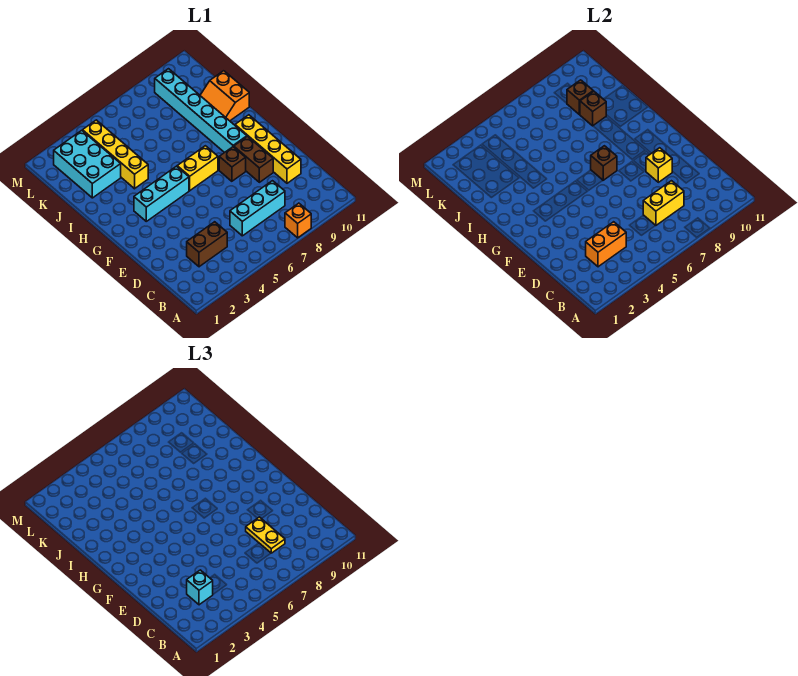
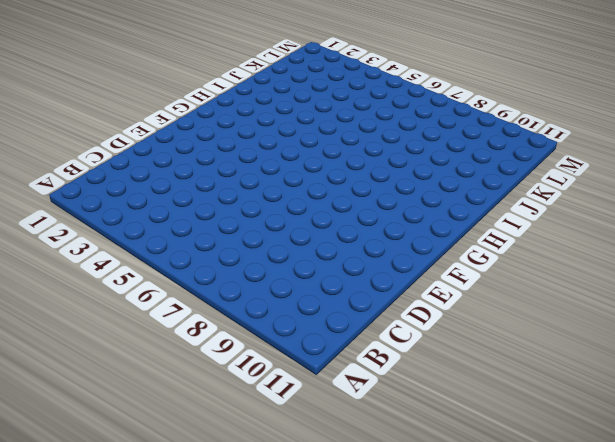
none -> orange brick A8 level 1
none -> brown brick C3:C4 level 1
none -> cyan brick C6:C8 level 1

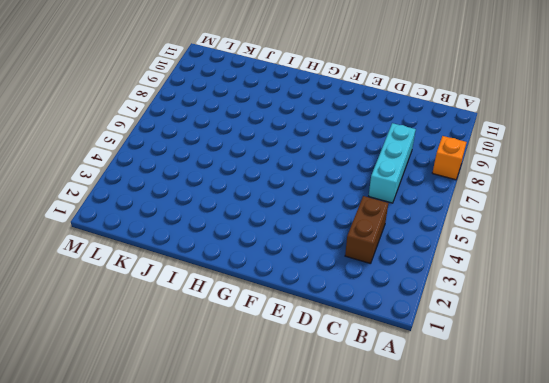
none -> yellow brick D10:G10 level 1
none -> brown brick E9:F9 level 1
none -> brown brick F8 level 1

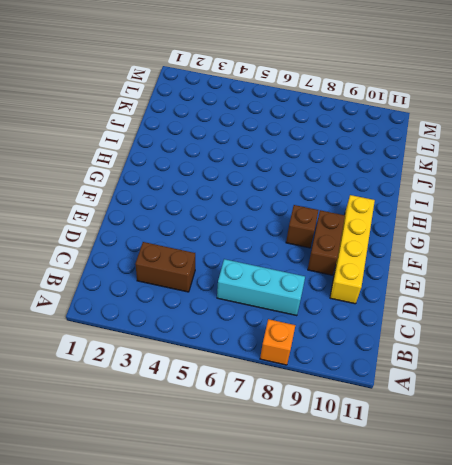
none -> cyan brick G3:G5 level 1
none -> yellow brick G6:G7 level 1
none -> cyan brick G9:L9 level 1

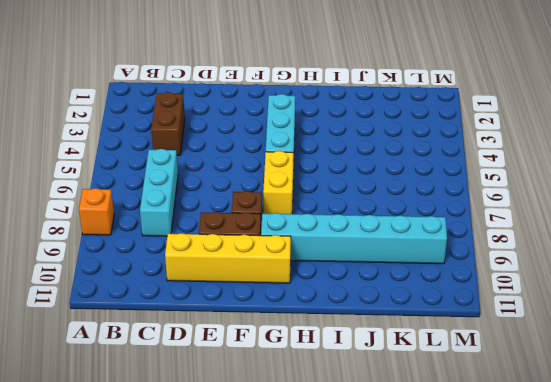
none -> yellow brick I4:L4 level 1
none -> orange slope I10:J11 level 1 top 11
none -> cyan brick J2:L3 level 1

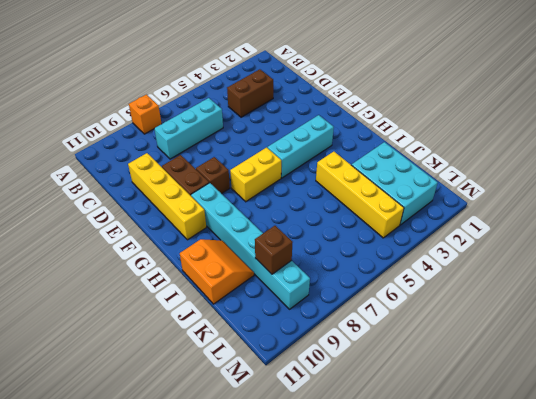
none -> orange brick C3:C4 level 2
none -> yellow brick C7:C8 level 2
none -> yellow brick E9 level 2

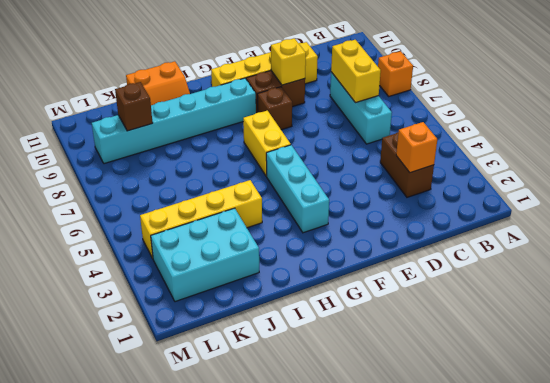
orange brick C3 level 2 -> orange brick C3:C4 level 2
none -> brown brick G7 level 2
none -> brown brick J9 level 2
none -> cyan brick C3 level 3

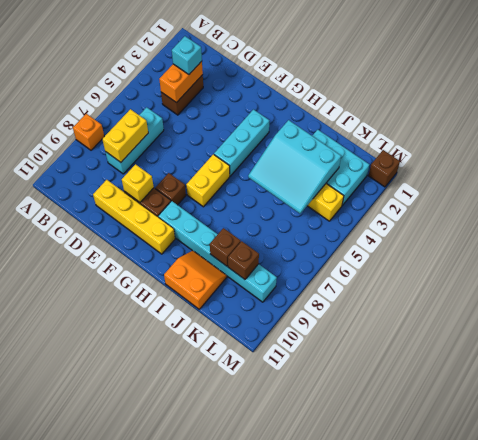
cyan slope I3:K5 level 2 top 3 -> none
brown brick M1 level 1 -> brown brick G7 level 2
none -> yellow plate C8:D8 level 3

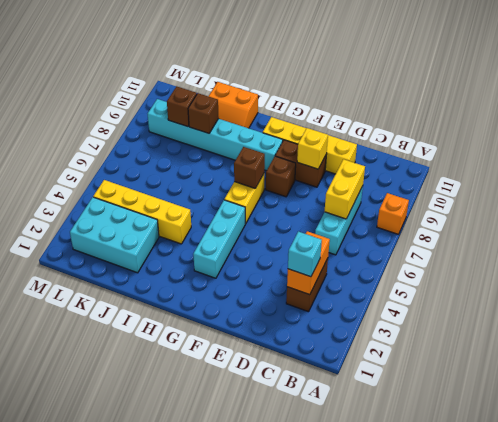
none -> yellow plate C8:D8 level 3

